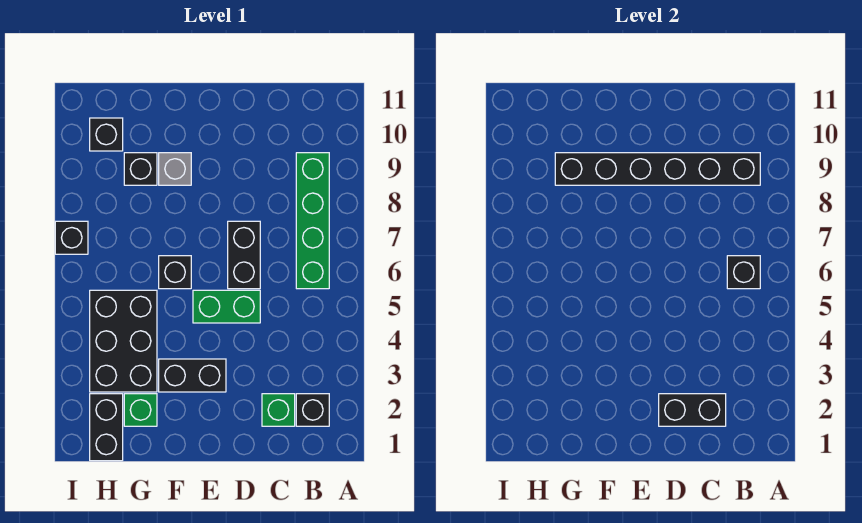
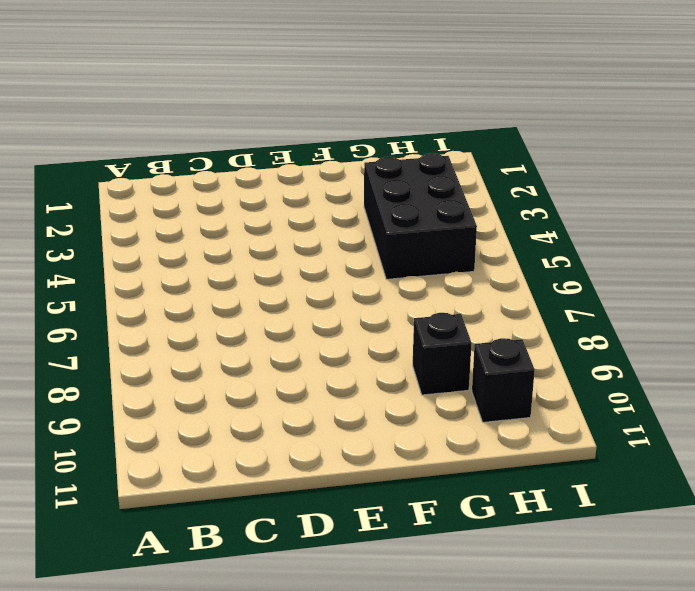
none -> black brick B2 level 1
none -> green brick B6:B9 level 1
none -> green brick C2 level 1

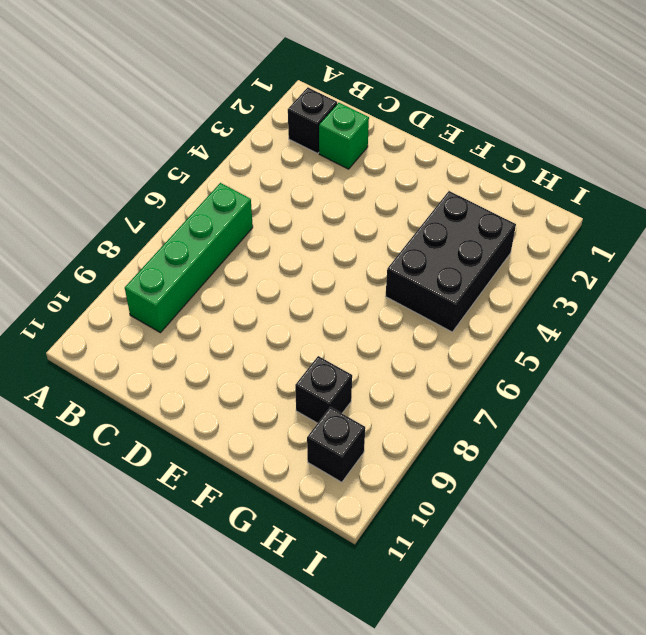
none -> green brick D5:E5 level 1
none -> black brick D6:D7 level 1
none -> black brick E3:F3 level 1

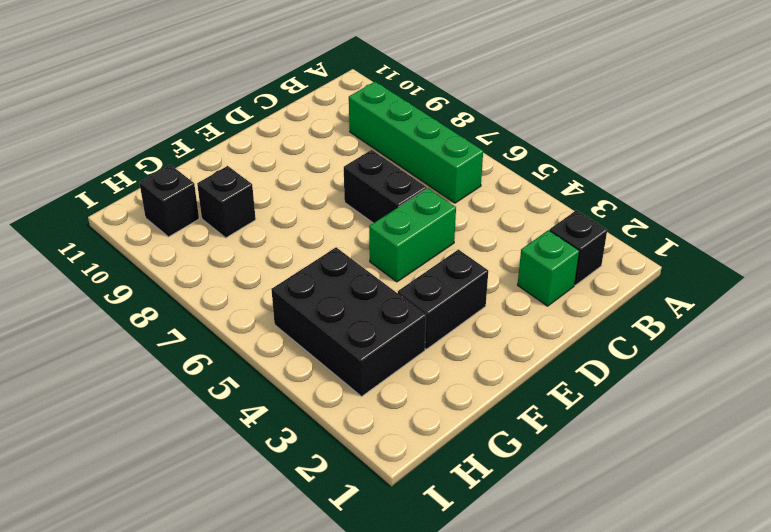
none -> black brick F6 level 1
none -> grey brick F9 level 1
none -> green brick G2 level 1

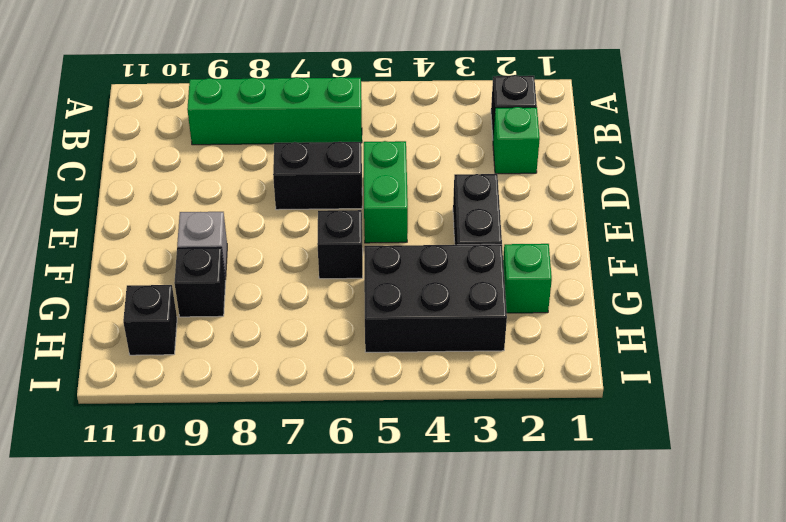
none -> black brick H1:H2 level 1
none -> black brick I7 level 1
none -> black brick B6 level 2

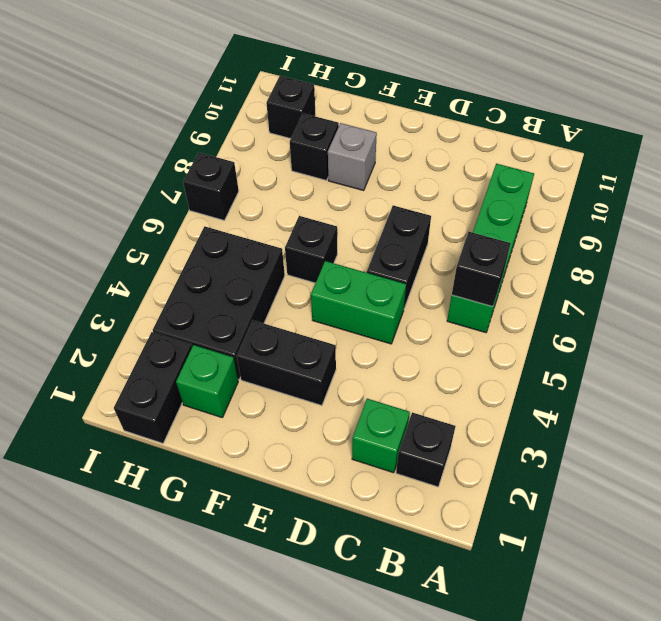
none -> black brick B9:G9 level 2
none -> black brick C2:D2 level 2

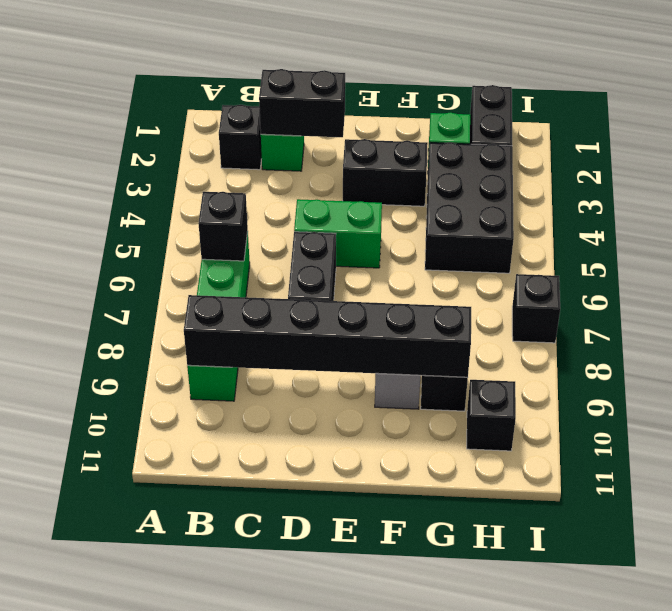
none -> black brick F6 level 1

